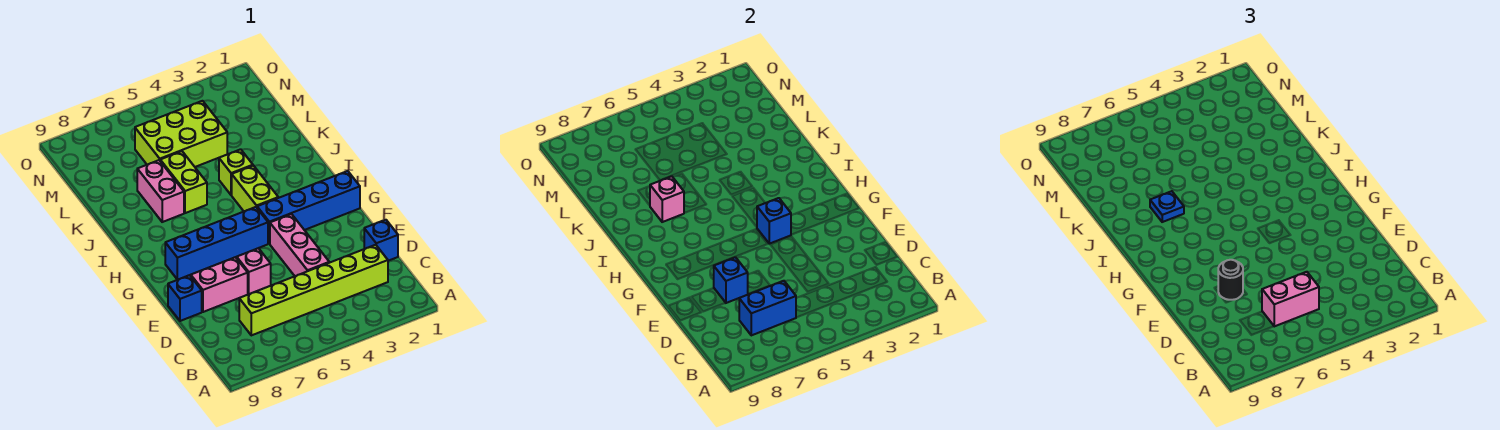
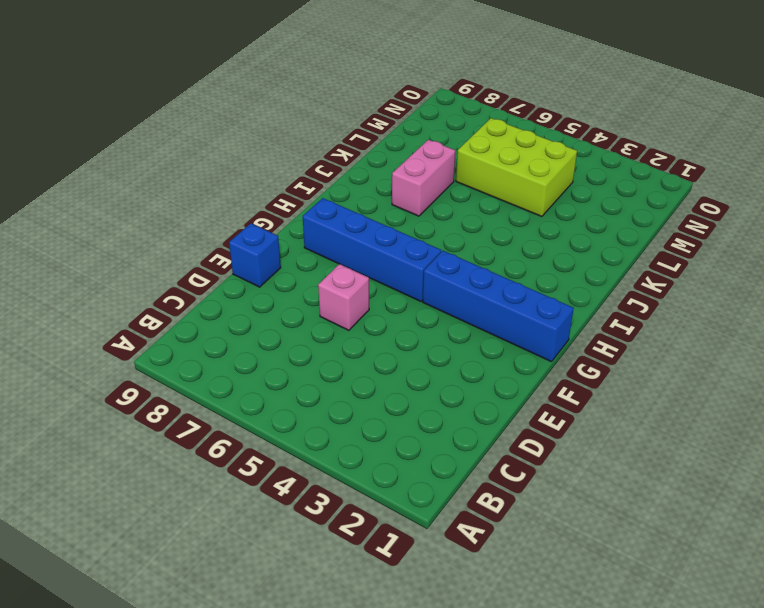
none -> lime brick C2:C7 level 1
none -> blue brick D1 level 1
none -> pink brick D4:F4 level 1

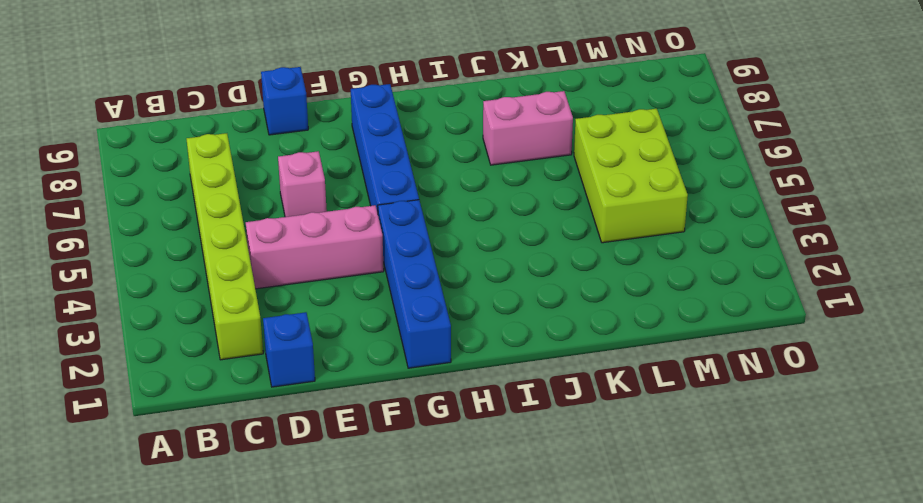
none -> pink brick E7:E8 level 1
none -> lime brick H4:I4 level 1
none -> lime brick J4 level 1

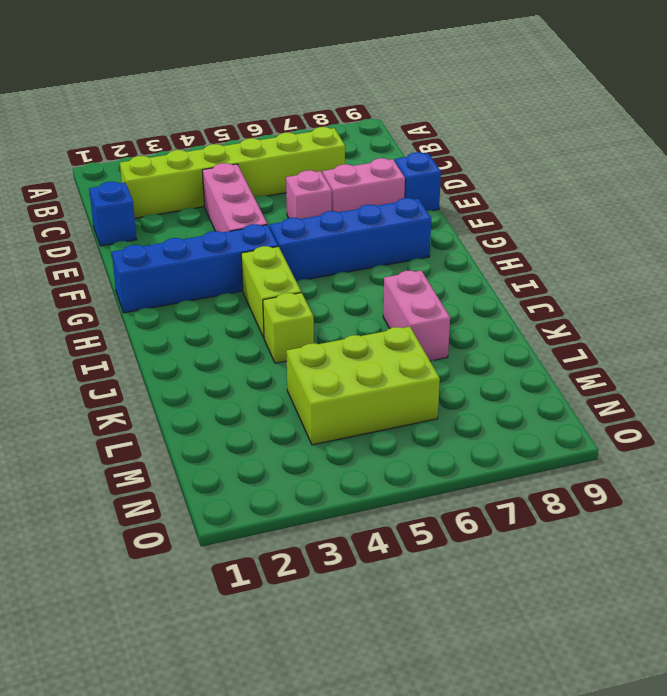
none -> lime brick J6:K6 level 1
none -> blue brick C6:C7 level 2
none -> blue brick E7 level 2

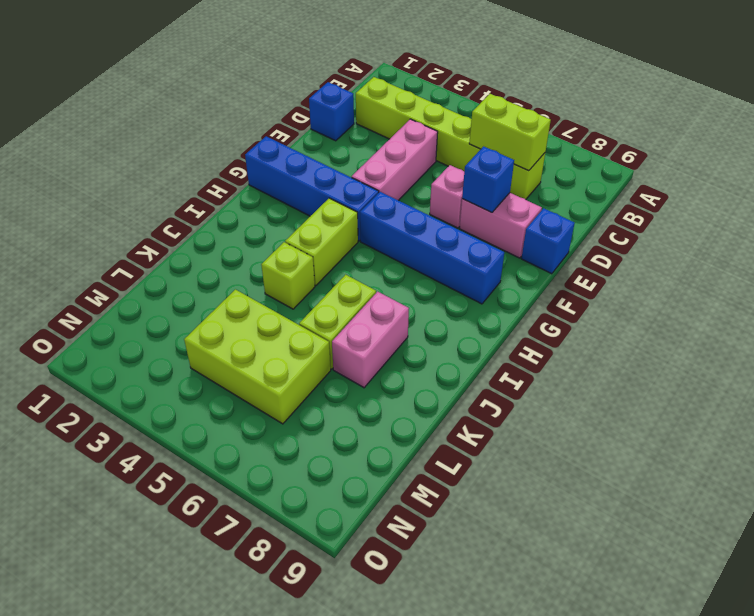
lime brick C6:C7 level 2 -> blue brick C6:C7 level 2
none -> blue brick G4 level 2
none -> pink brick J7 level 2
none -> pink brick C5:C6 level 3

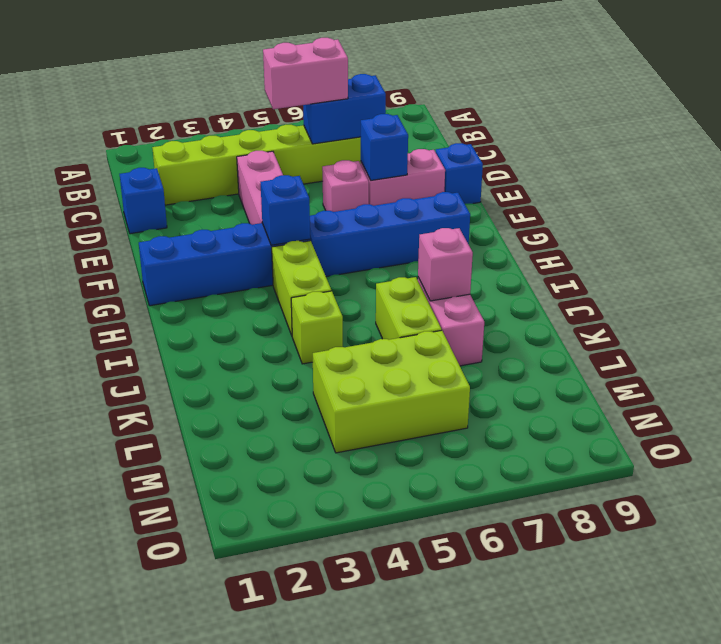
none -> black round brick E7 level 3
none -> blue plate J7 level 3

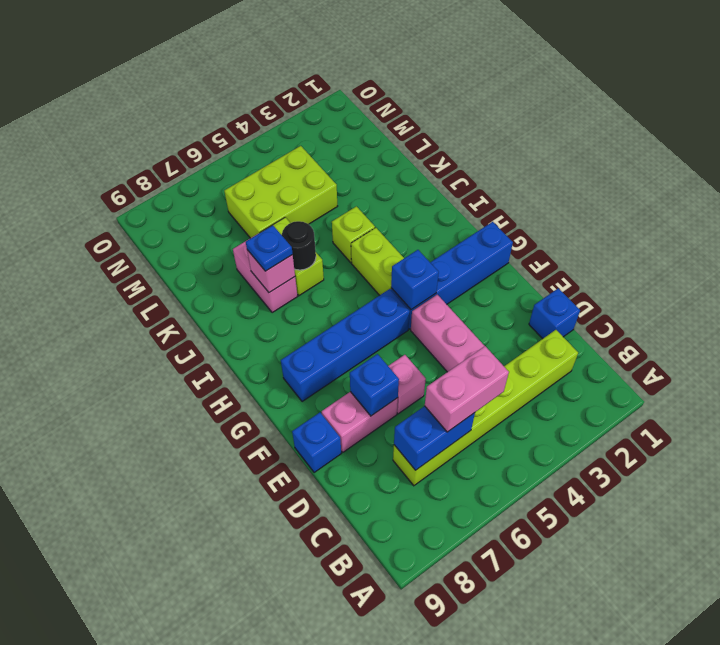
black round brick J6 level 2 -> black round brick E7 level 3

